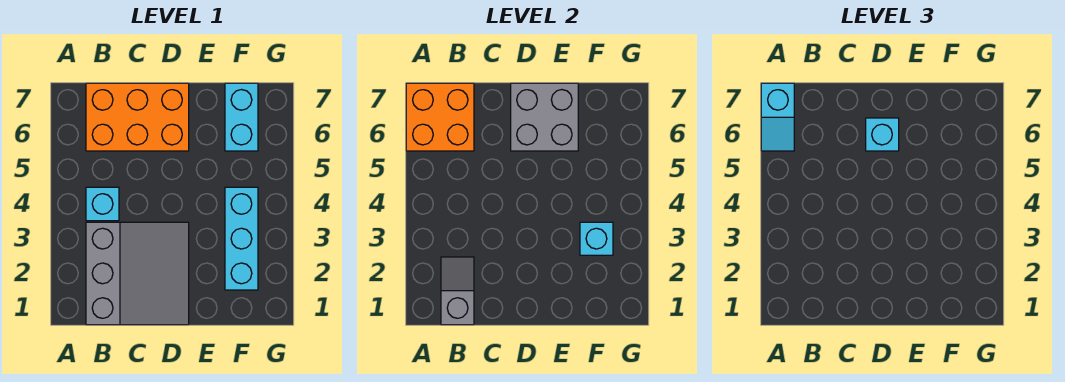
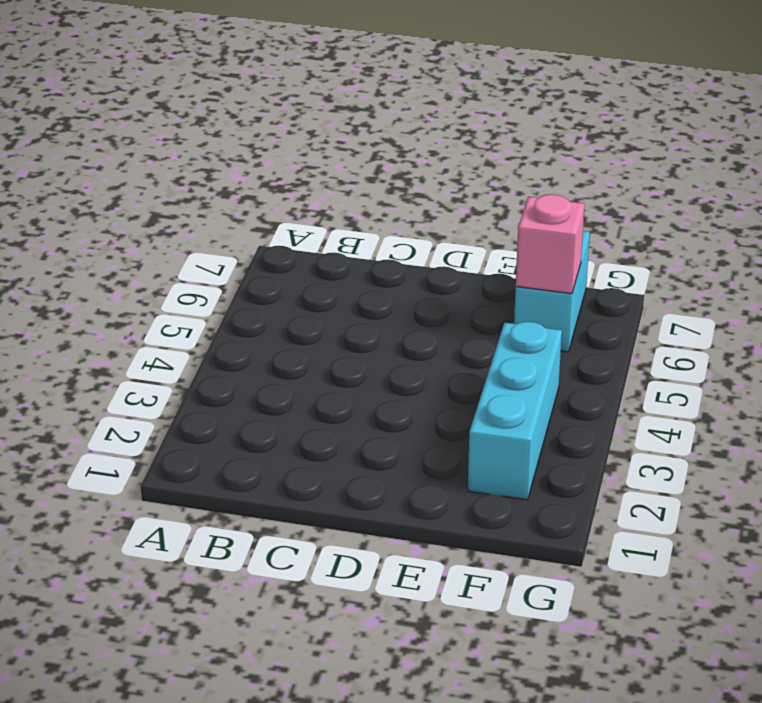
pink brick F6 level 2 -> none
none -> grey slope B1:D3 level 1 top B
none -> cyan brick B4 level 1

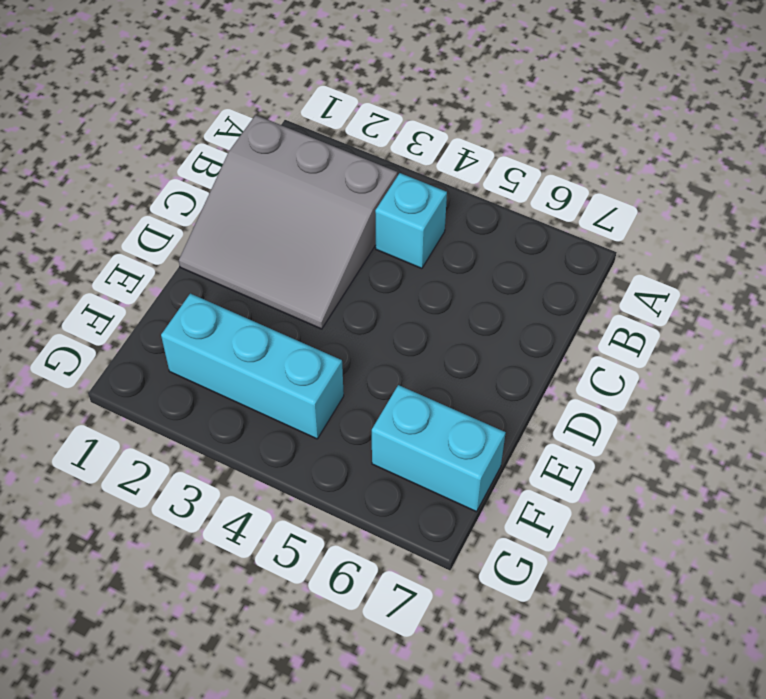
none -> orange brick B6:D7 level 1
none -> orange brick A6:B7 level 2

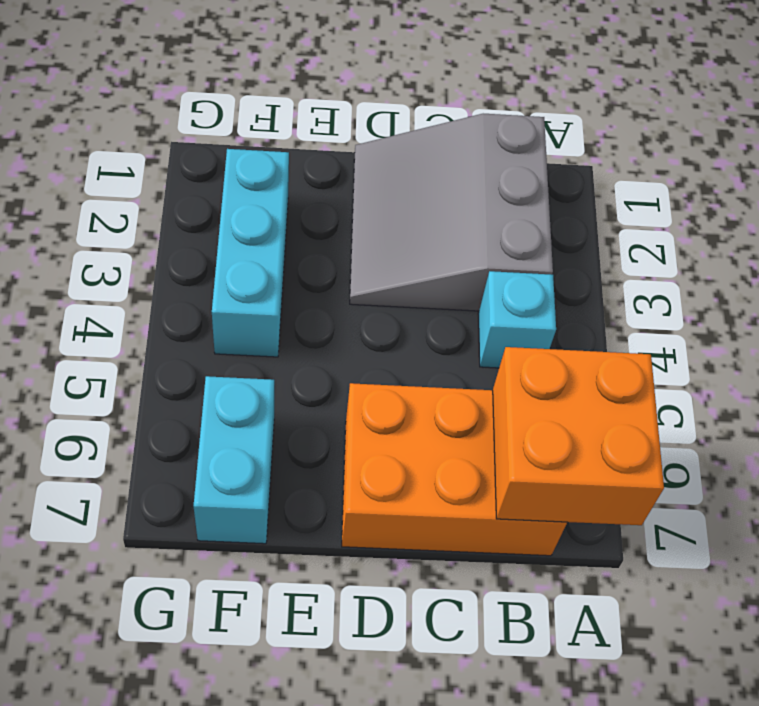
none -> grey slope B1:B2 level 2 top 1
none -> grey brick D6:E7 level 2

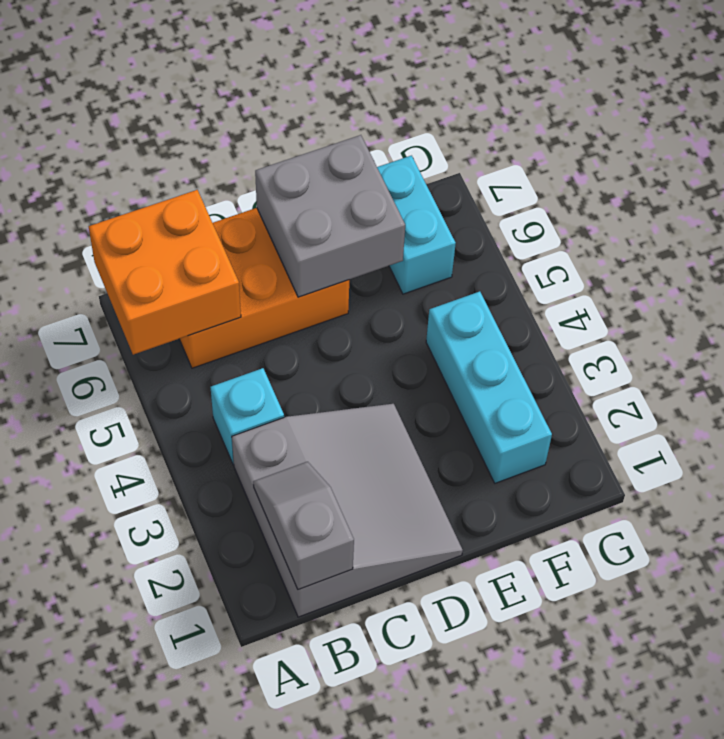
none -> cyan brick F3 level 2
none -> cyan slope A6:A7 level 3 top 7

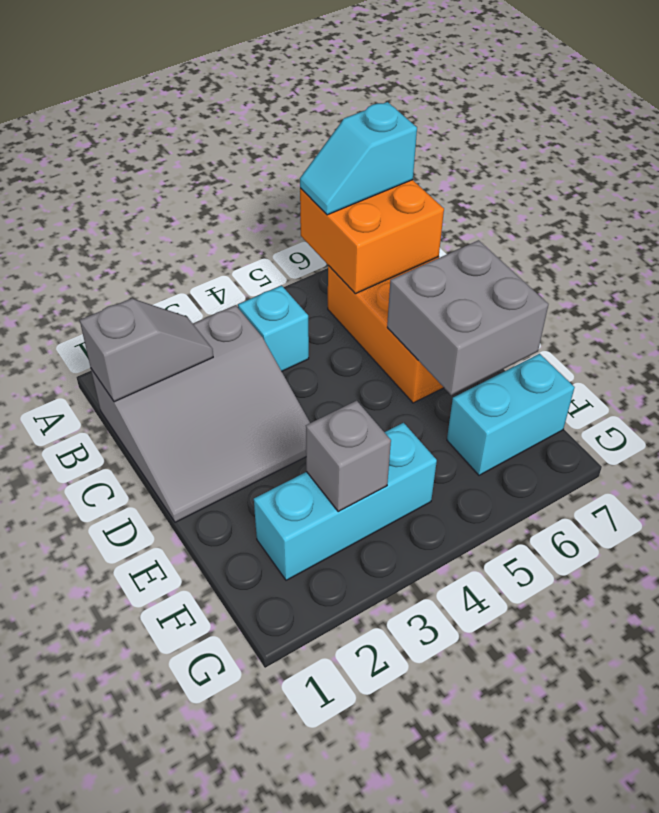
grey brick F3 level 2 -> cyan brick F3 level 2
none -> cyan brick D6 level 3

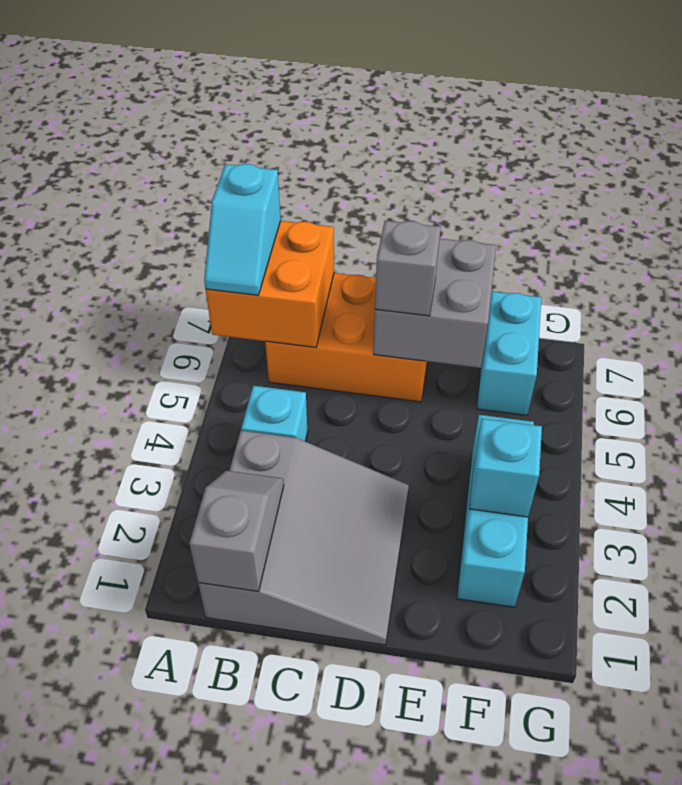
grey brick D6 level 3 -> cyan brick D6 level 3

